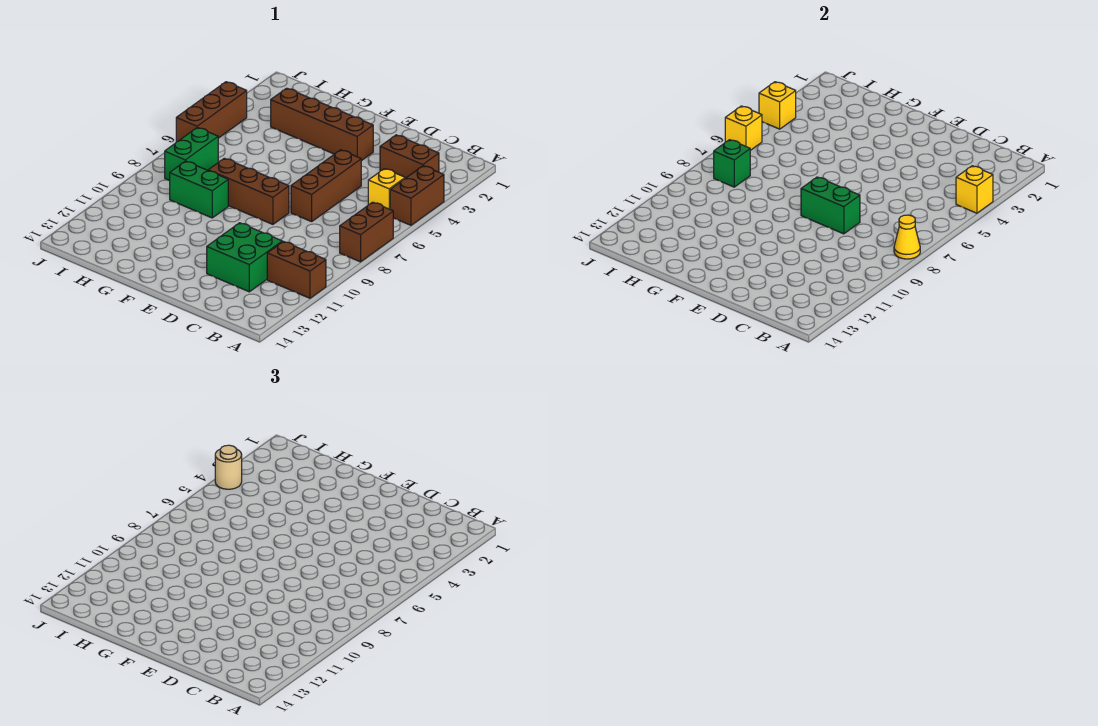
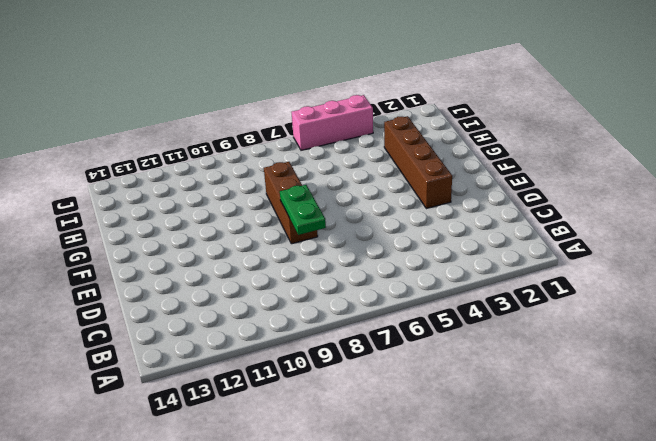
green plate D8:E8 level 2 -> green brick D8:E8 level 2
pink brick J4:J6 level 1 -> brown brick J4:J6 level 1
none -> brown brick A4:A5 level 1
none -> brown brick A7:A8 level 1
none -> brown brick A11:B11 level 1

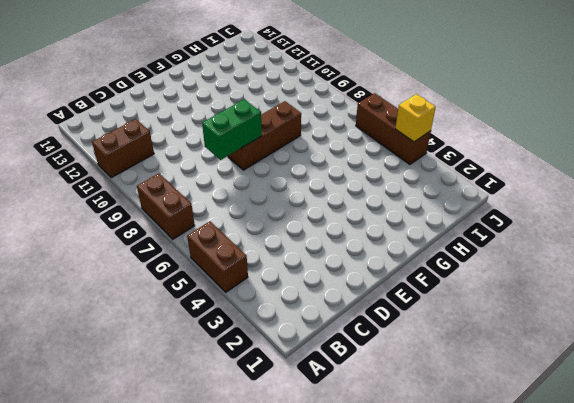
none -> brown brick B3:C3 level 1
none -> yellow brick B5 level 1
none -> green brick C11:D12 level 1

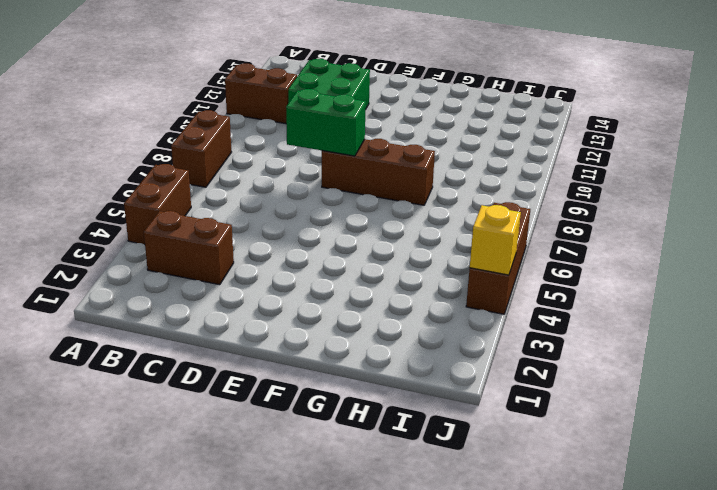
none -> yellow brick B5 level 1
none -> brown brick D5:D7 level 1
none -> brown brick E3:H3 level 1

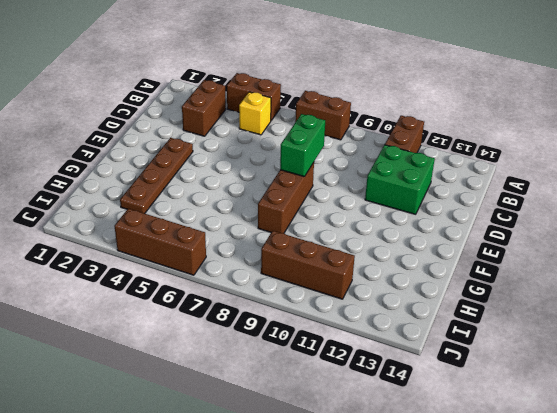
brown plate E3:H3 level 1 -> brown brick E3:H3 level 1
brown brick I9:I11 level 1 -> brown brick D5:D7 level 1
none -> green brick G9:H9 level 1
none -> green brick I7:I8 level 1
none -> yellow brick A4 level 2

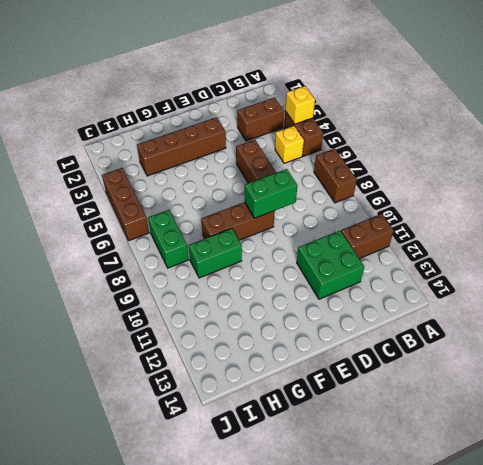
none -> yellow cone A8 level 2
none -> green brick I8 level 2
none -> yellow brick J4 level 2

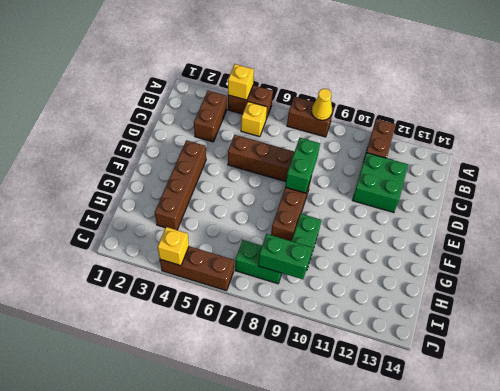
green brick I8:I9 level 2 -> green brick I8 level 2
none -> yellow brick J6 level 2
none -> tan round brick J4 level 3

